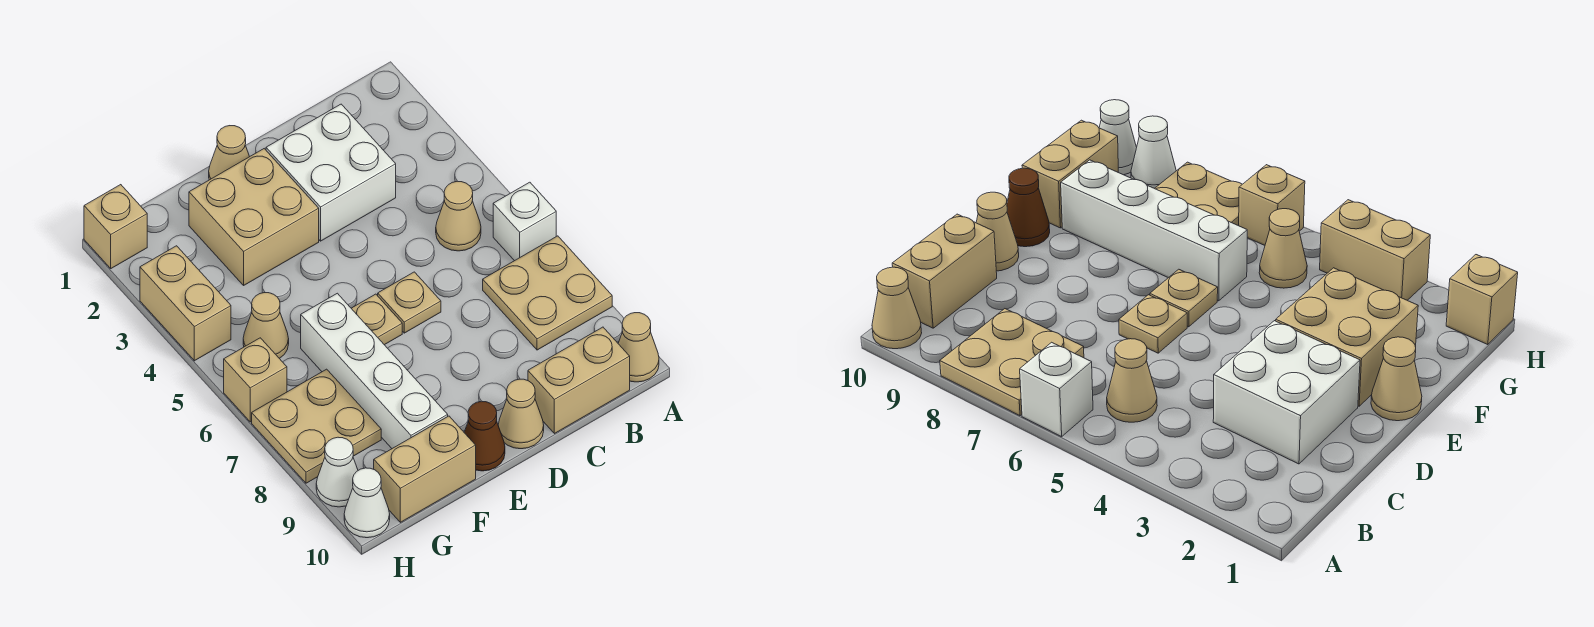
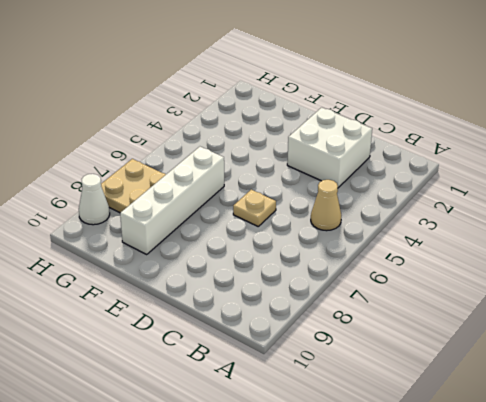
none -> white brick A6 level 1
none -> tan plate A7:B8 level 1
none -> tan cone A10 level 1

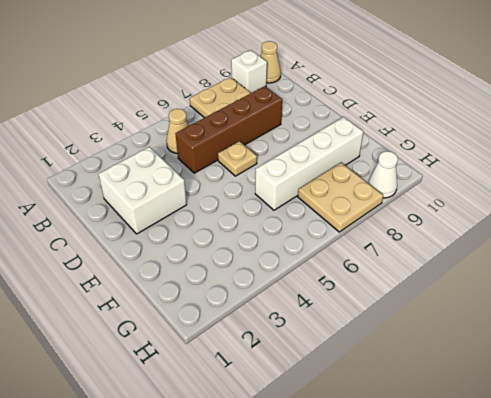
white brick A9 level 1 -> white brick A6 level 1
brown brick C5:C8 level 1 -> none
none -> tan brick B10:C10 level 1
none -> tan cone D10 level 1
none -> tan cone E1 level 1

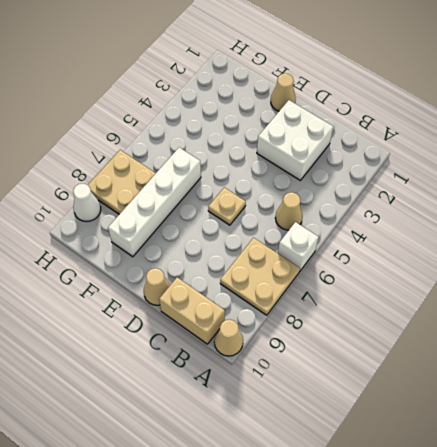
none -> tan brick E2:F3 level 1
none -> tan plate E6 level 1
none -> brown cone E10 level 1

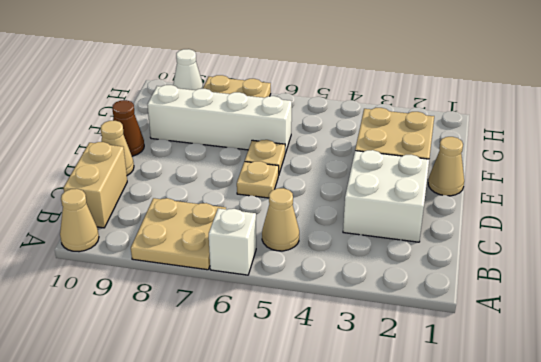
none -> tan brick F10:G10 level 1
none -> tan cone G5 level 1
none -> tan brick H1 level 1

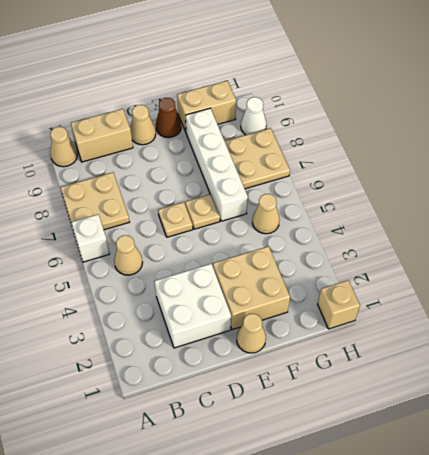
none -> tan brick H3:H4 level 1
none -> tan brick H6 level 1
none -> white cone H10 level 1

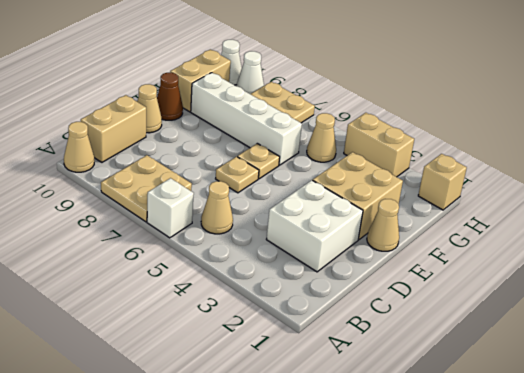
none -> tan brick H6 level 1

